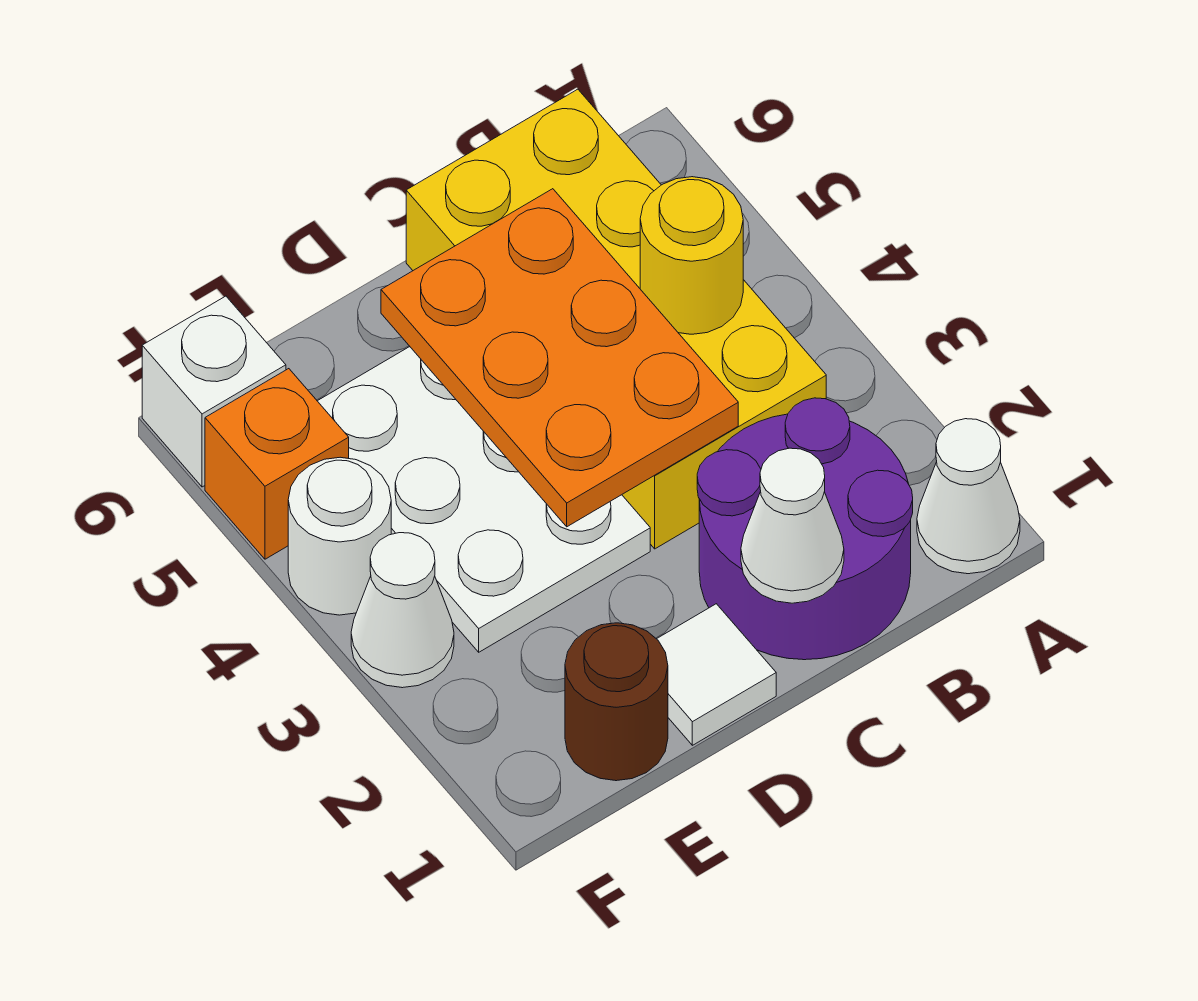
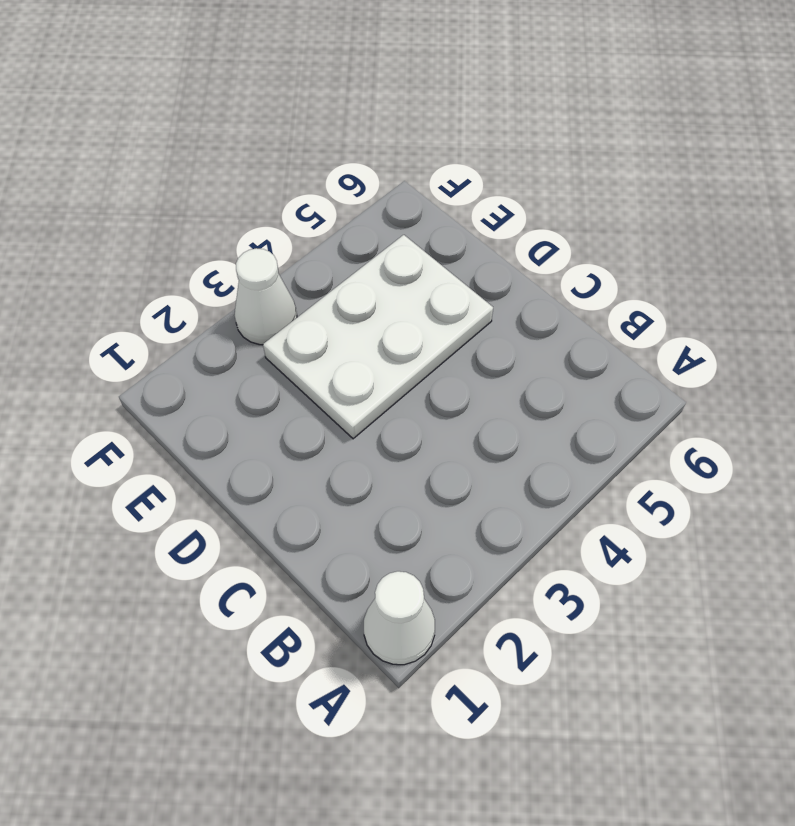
none -> purple round brick B1:C2 level 1
none -> yellow brick B3:C6 level 1
none -> white tile D1 level 1

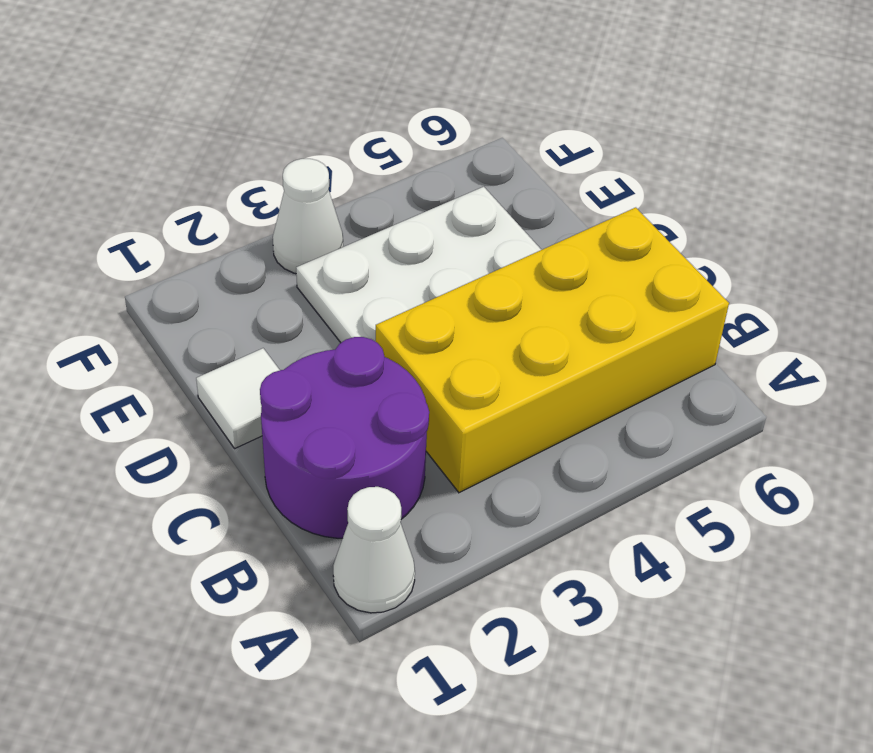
none -> brown round brick E1 level 1
none -> white round brick F4 level 1
none -> orange brick F5 level 1

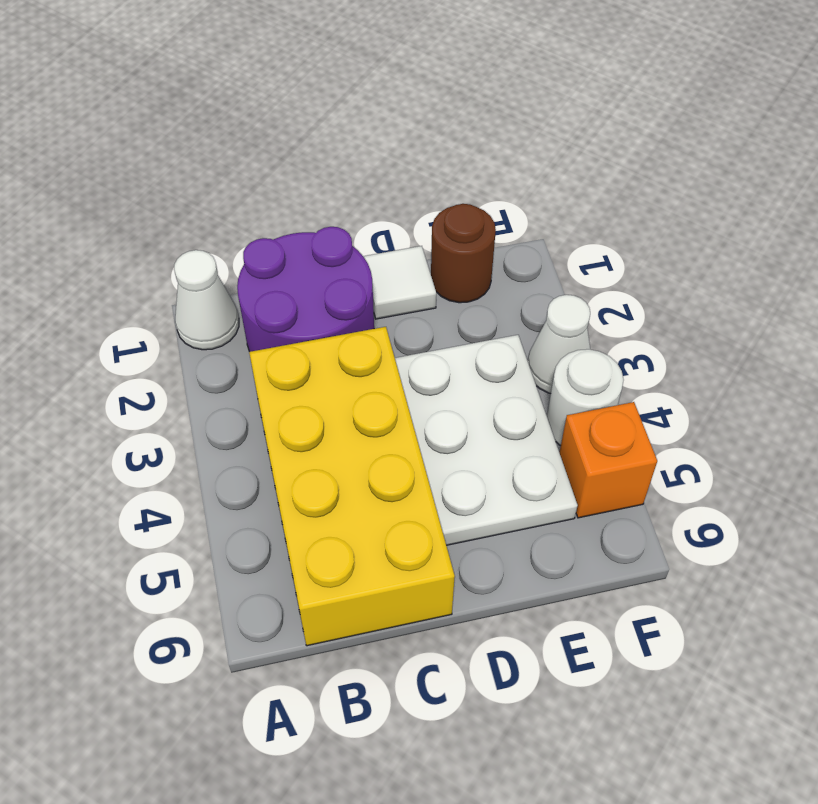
none -> white brick F6 level 1
none -> yellow round brick B4 level 2
none -> white cone C1 level 2

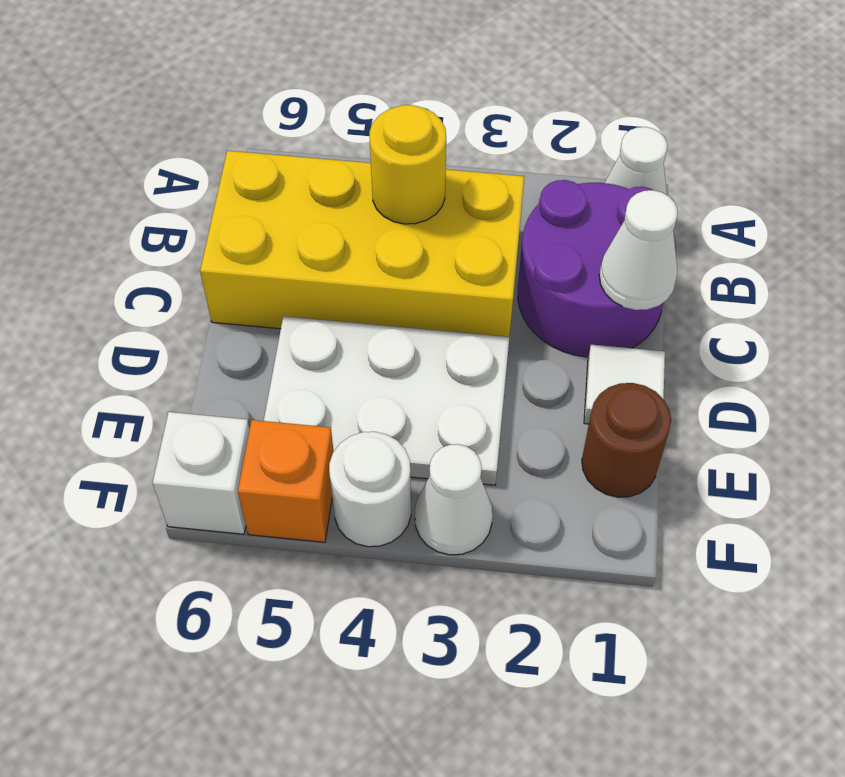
none -> orange plate C3:D5 level 2

